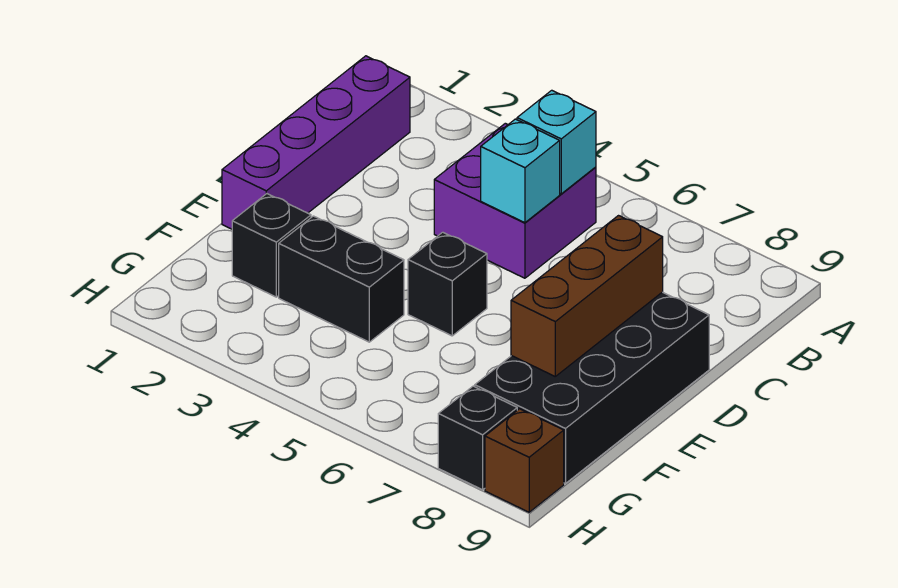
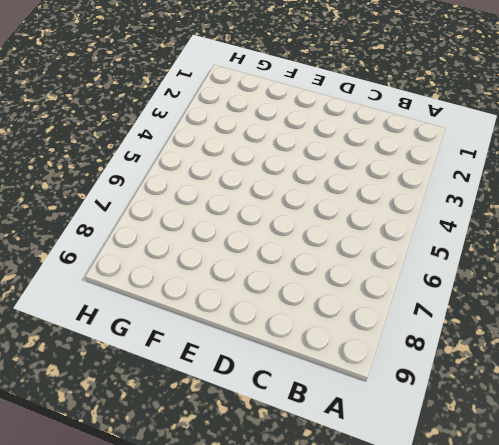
none -> purple brick B1:E1 level 1
none -> purple brick B4:C5 level 1

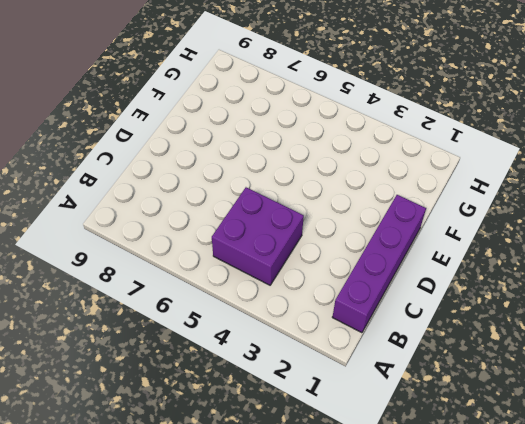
none -> black brick D8:G9 level 1
none -> black brick E5 level 1

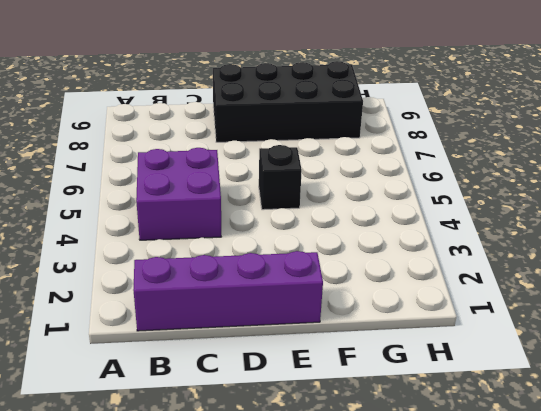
none -> black brick F2 level 1
none -> black brick F3:F4 level 1

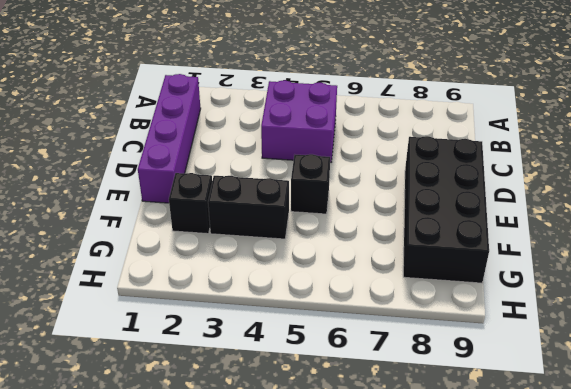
none -> black brick H8 level 1
none -> brown brick H9 level 1

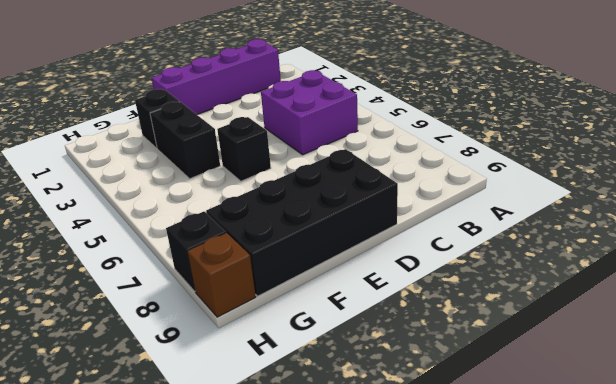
none -> cyan brick B5 level 2
none -> cyan brick C5 level 2

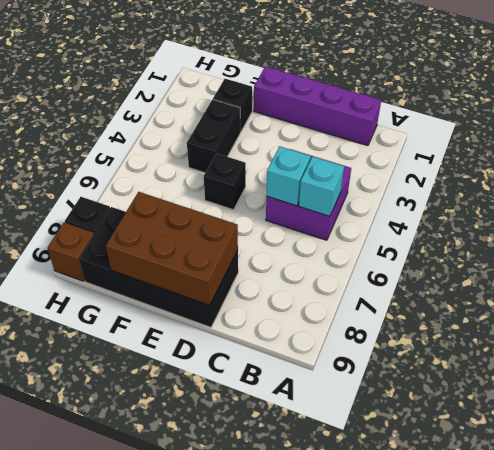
brown brick D8:F9 level 2 -> brown brick D8:F8 level 2

